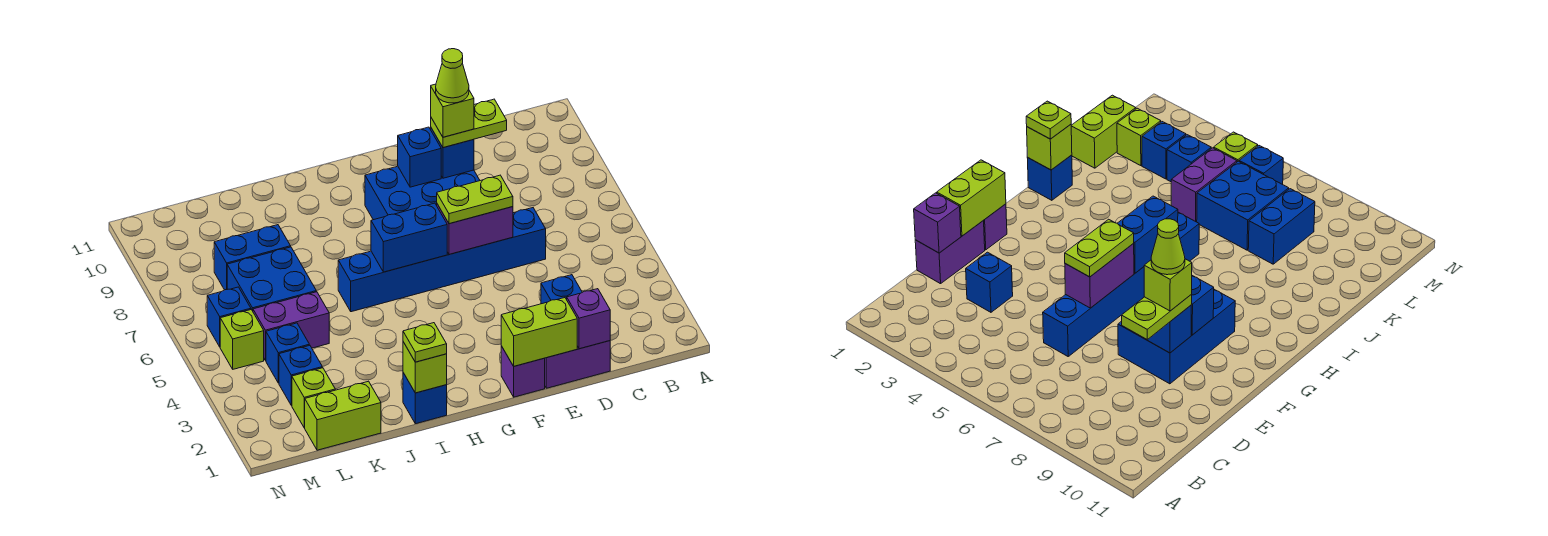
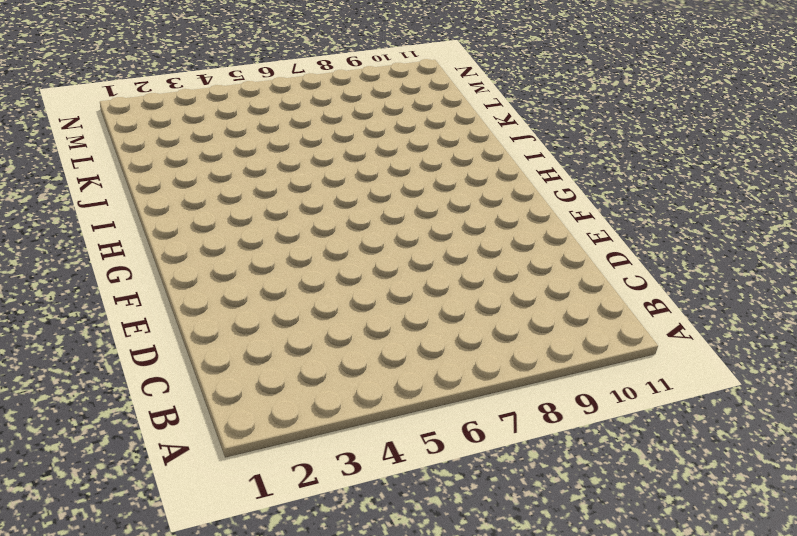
none -> purple brick D1:E1 level 1
none -> blue brick D3 level 1
none -> blue brick D6:I6 level 1

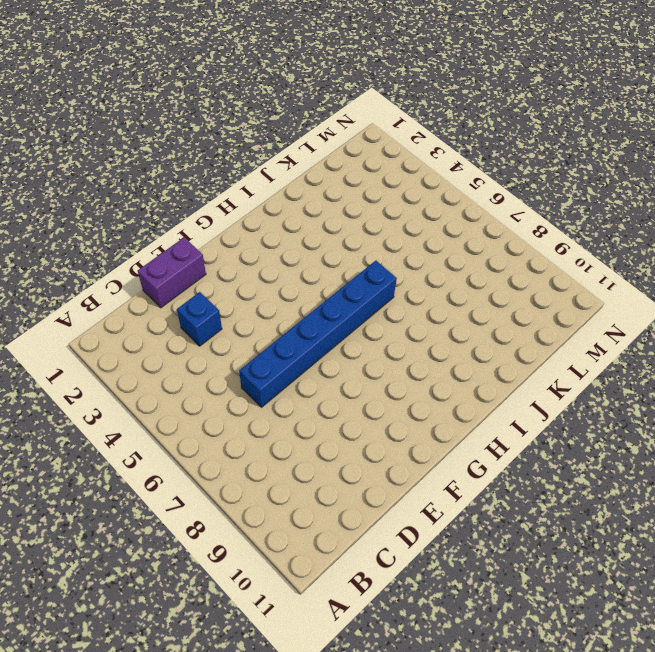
none -> blue brick E8:G9 level 1
none -> purple brick F1 level 1
none -> blue brick I1 level 1

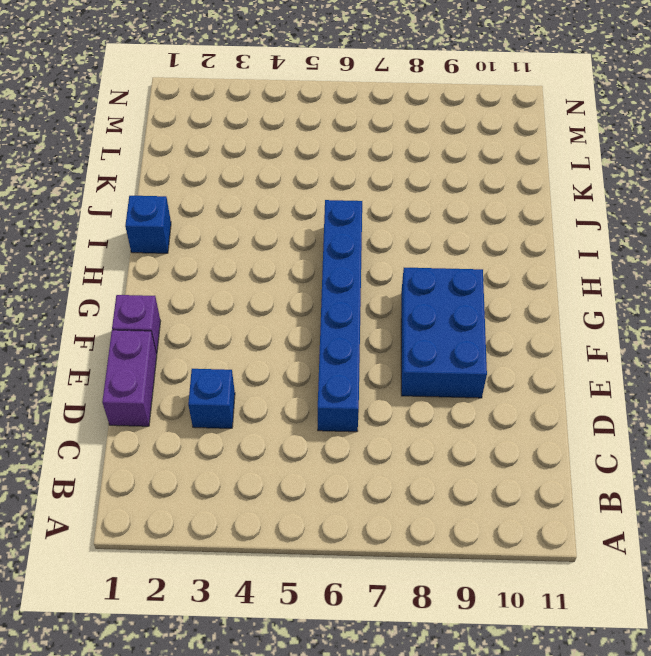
none -> lime brick K1:L1 level 1
none -> purple brick K5:L5 level 1
none -> blue brick K6:L7 level 1

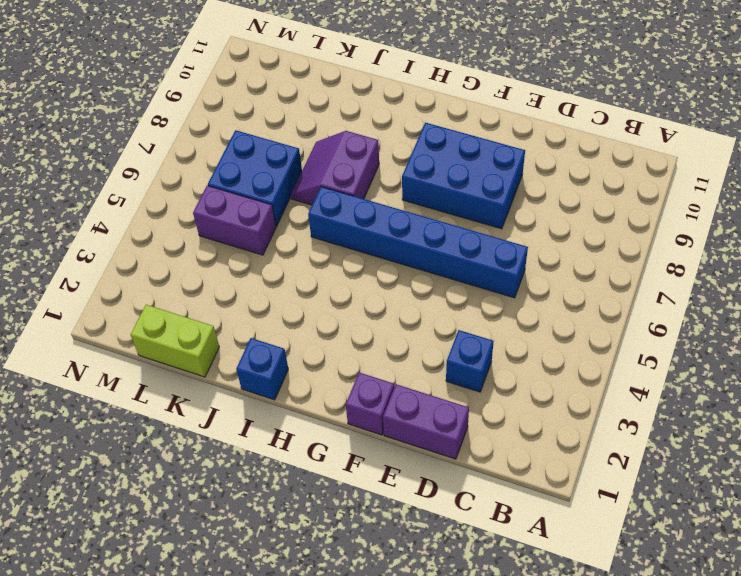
purple slope I7:J8 level 1 top I -> none
none -> blue brick K8:L8 level 1
none -> lime brick L2 level 1
none -> blue brick L3 level 1

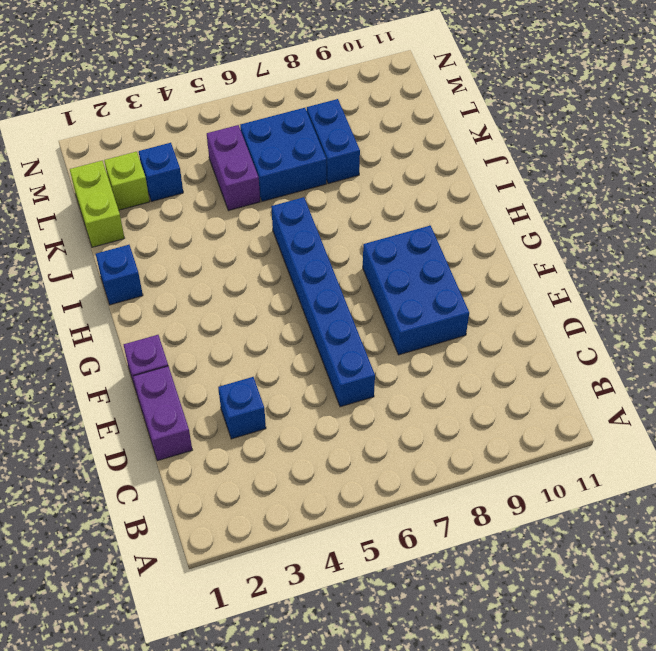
none -> blue brick L4 level 1
none -> lime brick M5 level 1
none -> blue brick M6 level 1

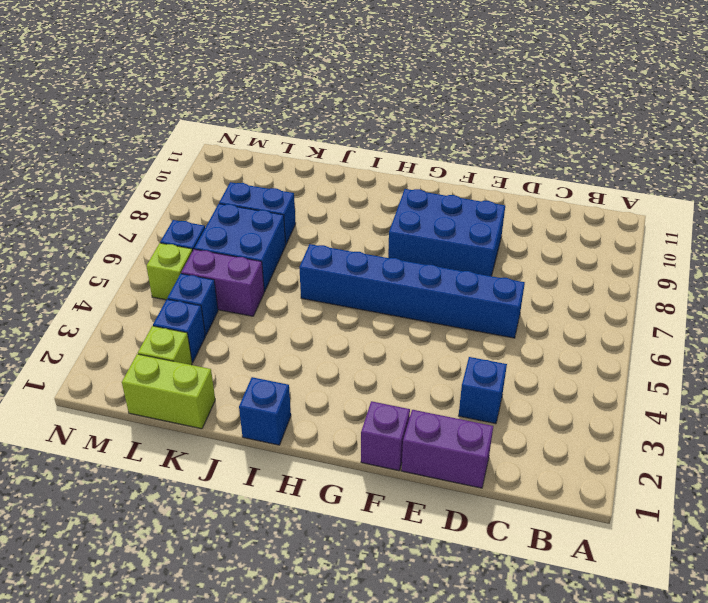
none -> purple brick D1 level 2
none -> lime brick E1:F1 level 2
none -> purple brick E6:F6 level 2

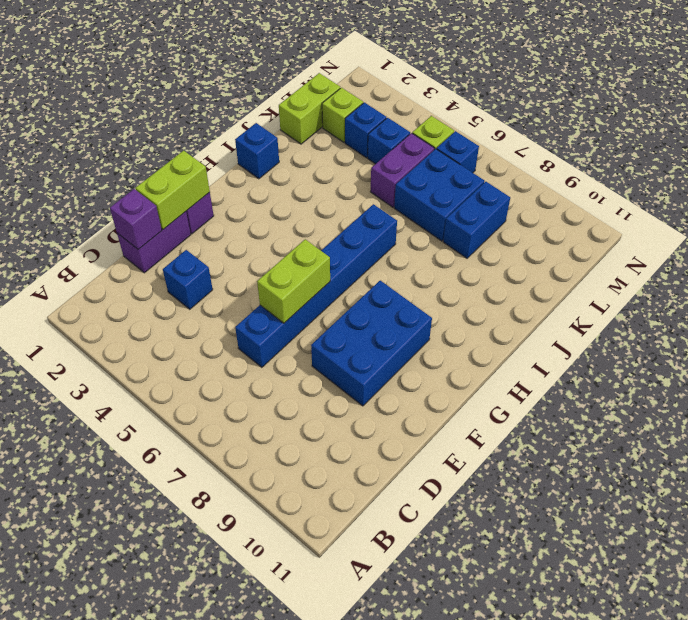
lime brick E6:F6 level 2 -> purple brick E6:F6 level 2
none -> blue brick E9 level 2
none -> blue brick F9 level 2
none -> blue brick G6:H6 level 2

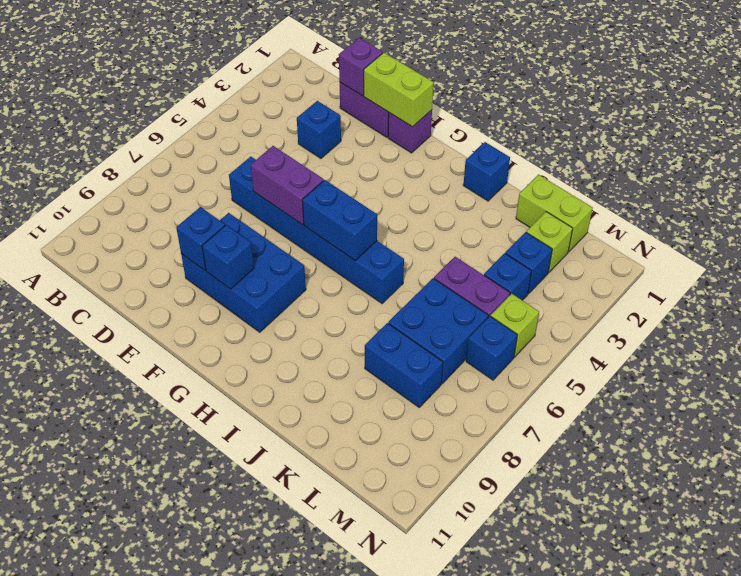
none -> lime brick I1 level 2
none -> lime plate D9:E9 level 3
none -> lime plate E6:F6 level 3

